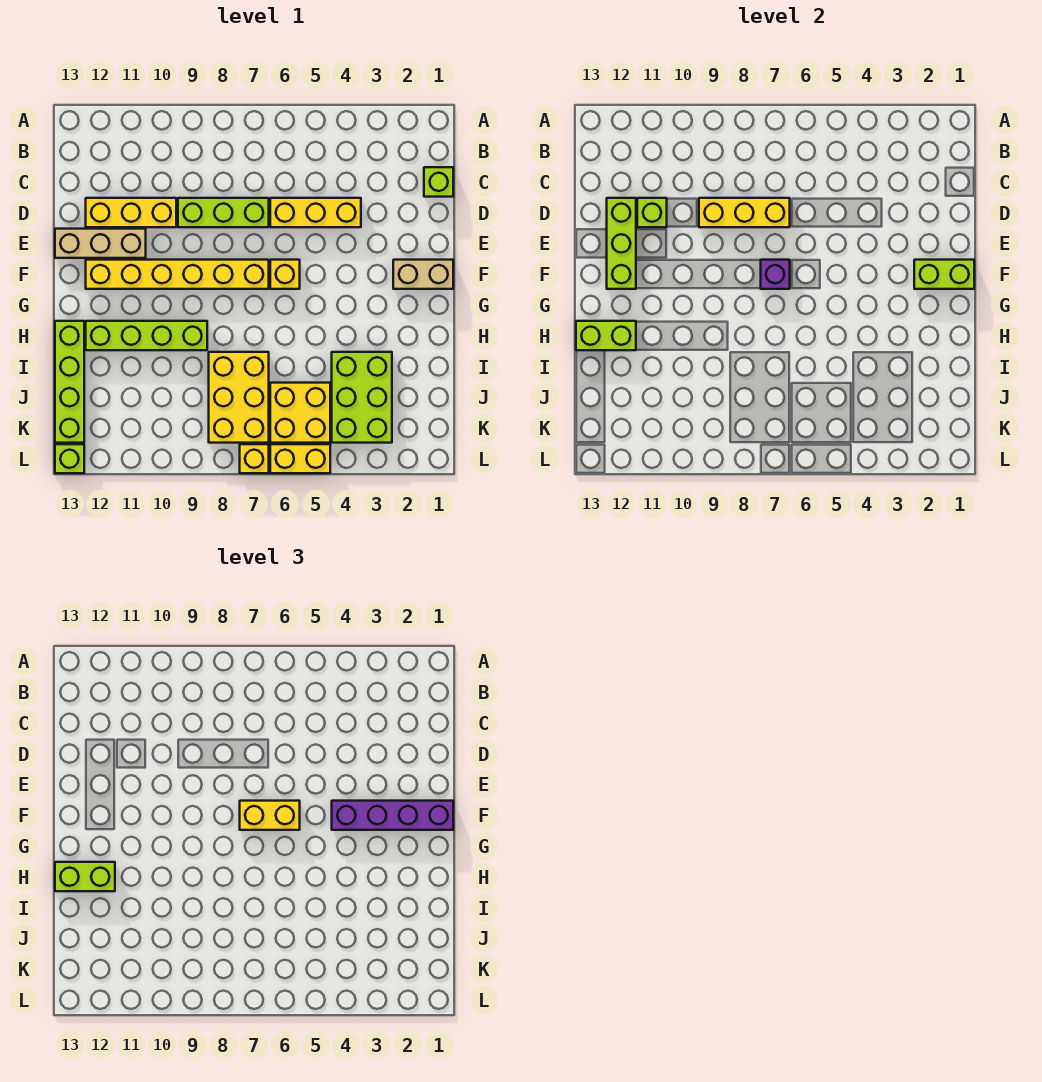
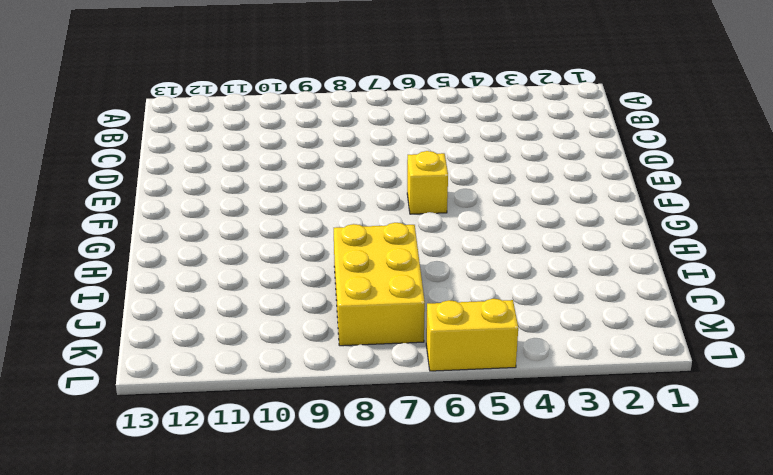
none -> lime brick C1 level 1
none -> yellow brick D4:D6 level 1
none -> lime brick D7:D9 level 1

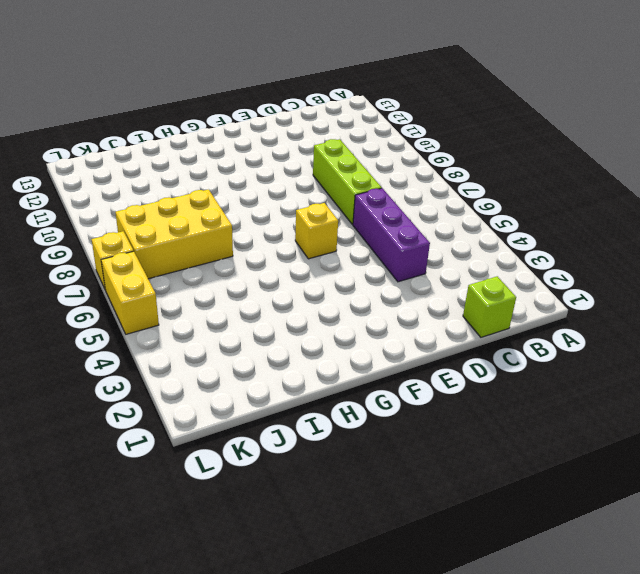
purple brick D4:D6 level 1 -> yellow brick D4:D6 level 1
none -> yellow brick D10:D12 level 1
none -> tan brick E11:E13 level 1
none -> tan brick F1:F2 level 1

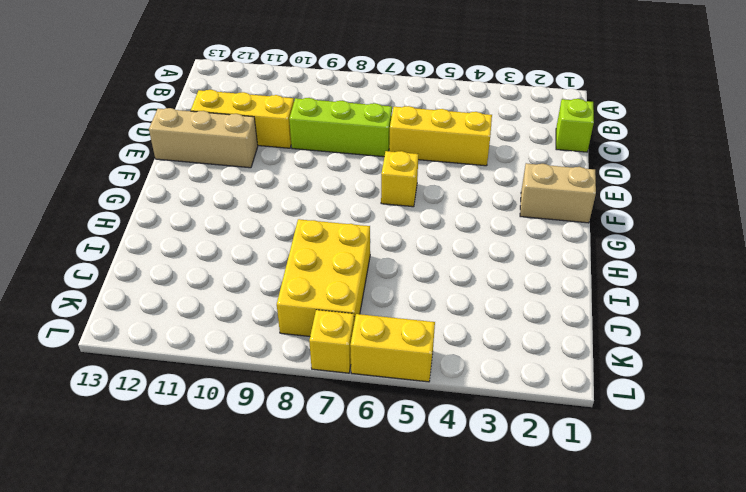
none -> yellow brick F7:F12 level 1
none -> lime brick H9:H12 level 1
none -> lime brick H13:K13 level 1

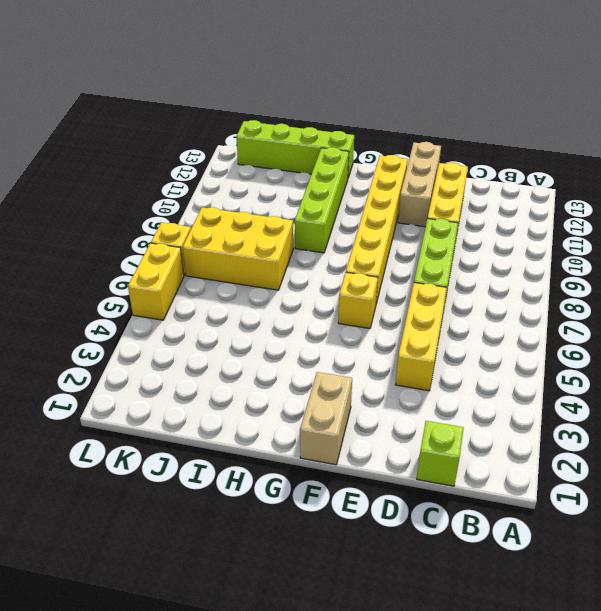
none -> lime brick I3:K4 level 1
none -> yellow brick J5:K6 level 1
none -> lime brick L13 level 1

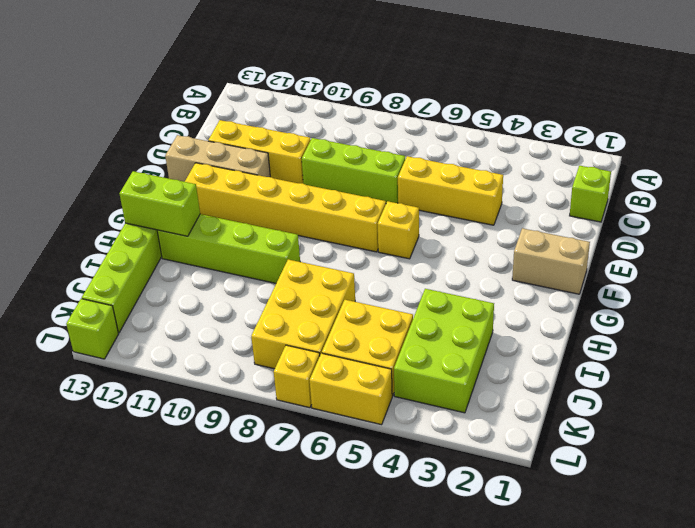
none -> yellow brick D7:D9 level 2
none -> lime brick D11 level 2
none -> lime brick D12:F12 level 2

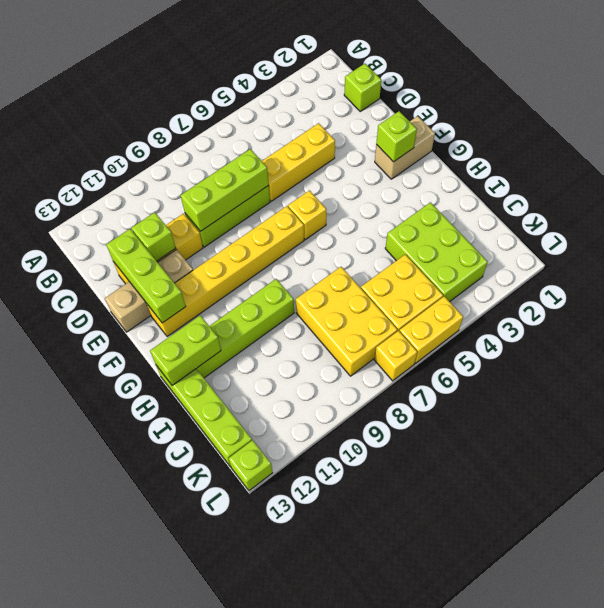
lime brick D7:D9 level 2 -> yellow brick D7:D9 level 2
lime brick F2 level 2 -> lime brick F1:F2 level 2
none -> purple brick F7 level 2
none -> purple brick F1:F4 level 3
none -> yellow brick F6:F7 level 3

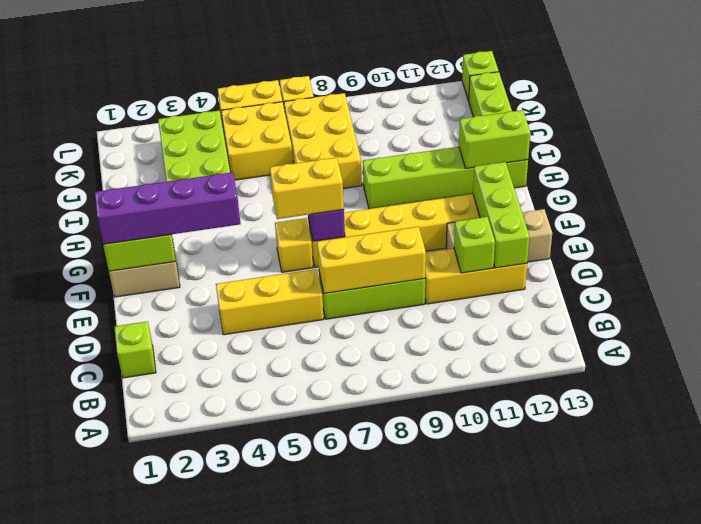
none -> lime brick H12:H13 level 3

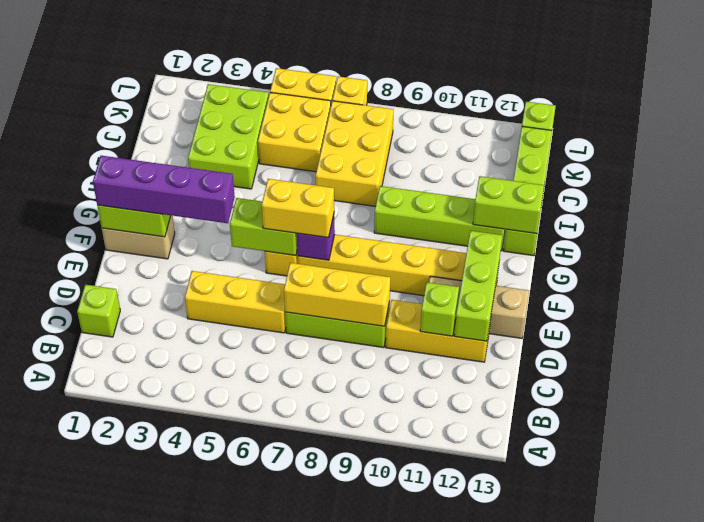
lime brick F5:F6 level 2 -> lime brick H12:H13 level 3

